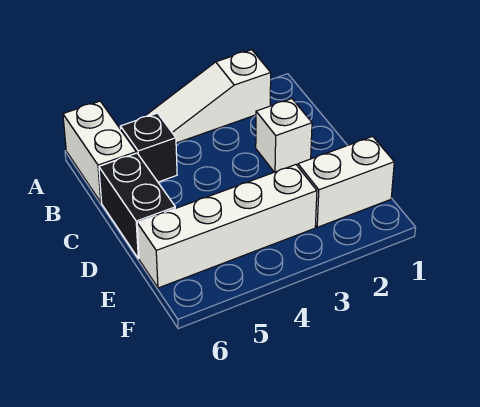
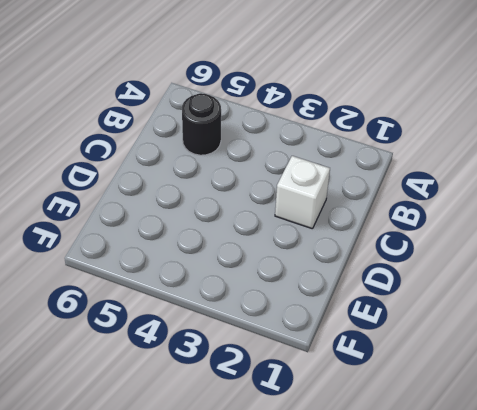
black round brick B5 level 1 -> black brick B5 level 1
none -> white slope A2:A4 level 1 top 2
none -> white brick A6:B6 level 1

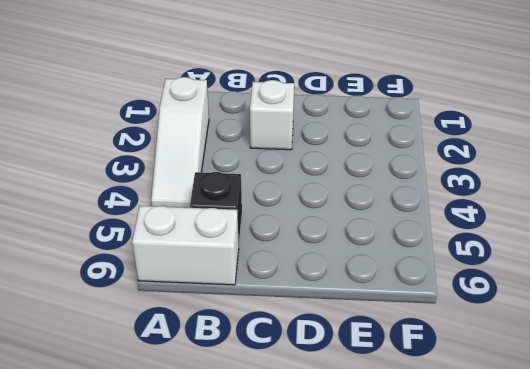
none -> black brick C6:D6 level 1
none -> white brick E1:E2 level 1

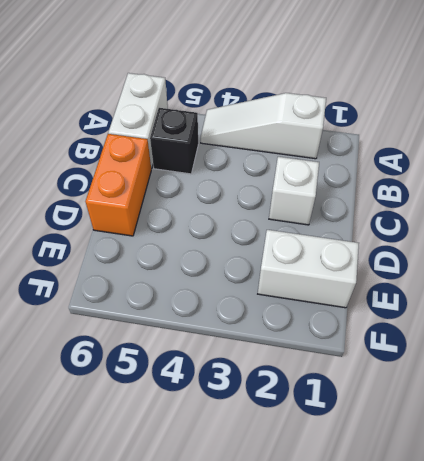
orange brick C6:D6 level 1 -> black brick C6:D6 level 1
none -> white brick E3:E6 level 1

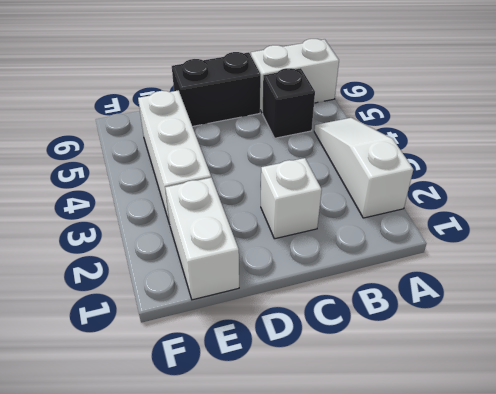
white brick E3:E5 level 1 -> white brick E3:E6 level 1

